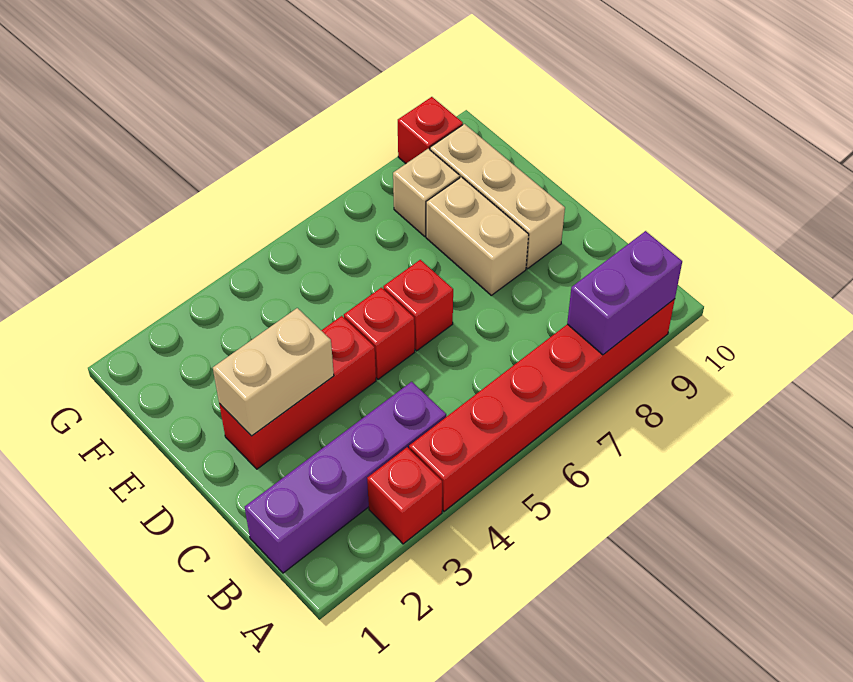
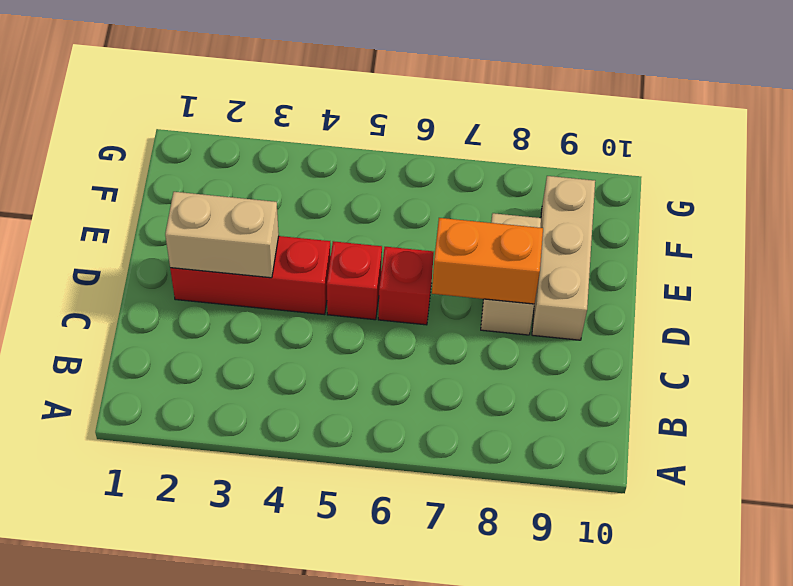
orange brick D7:D8 level 2 -> none
none -> red brick A3 level 1
none -> red brick A4:A9 level 1
none -> purple brick B1:B4 level 1

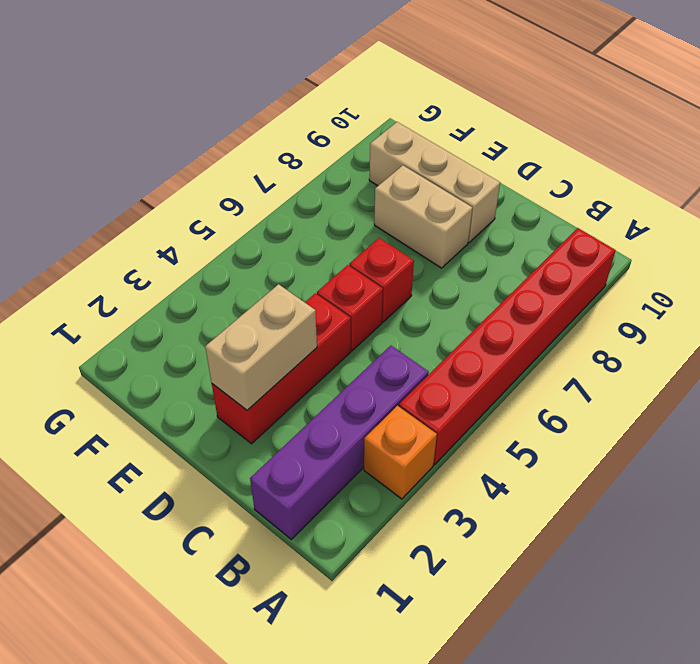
orange brick A3 level 1 -> red brick A3 level 1
none -> tan brick F8 level 1
none -> red brick G9 level 1
none -> purple brick A8:A9 level 2

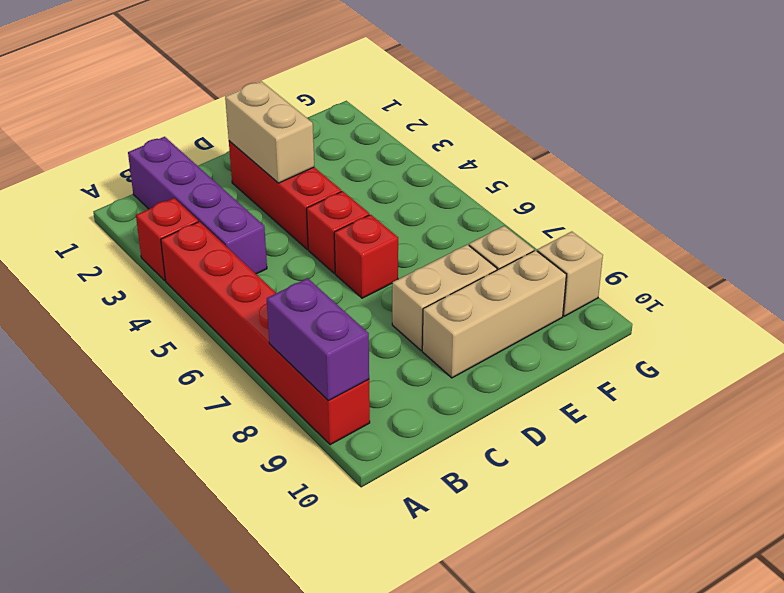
tan brick G9 level 1 -> red brick G9 level 1

